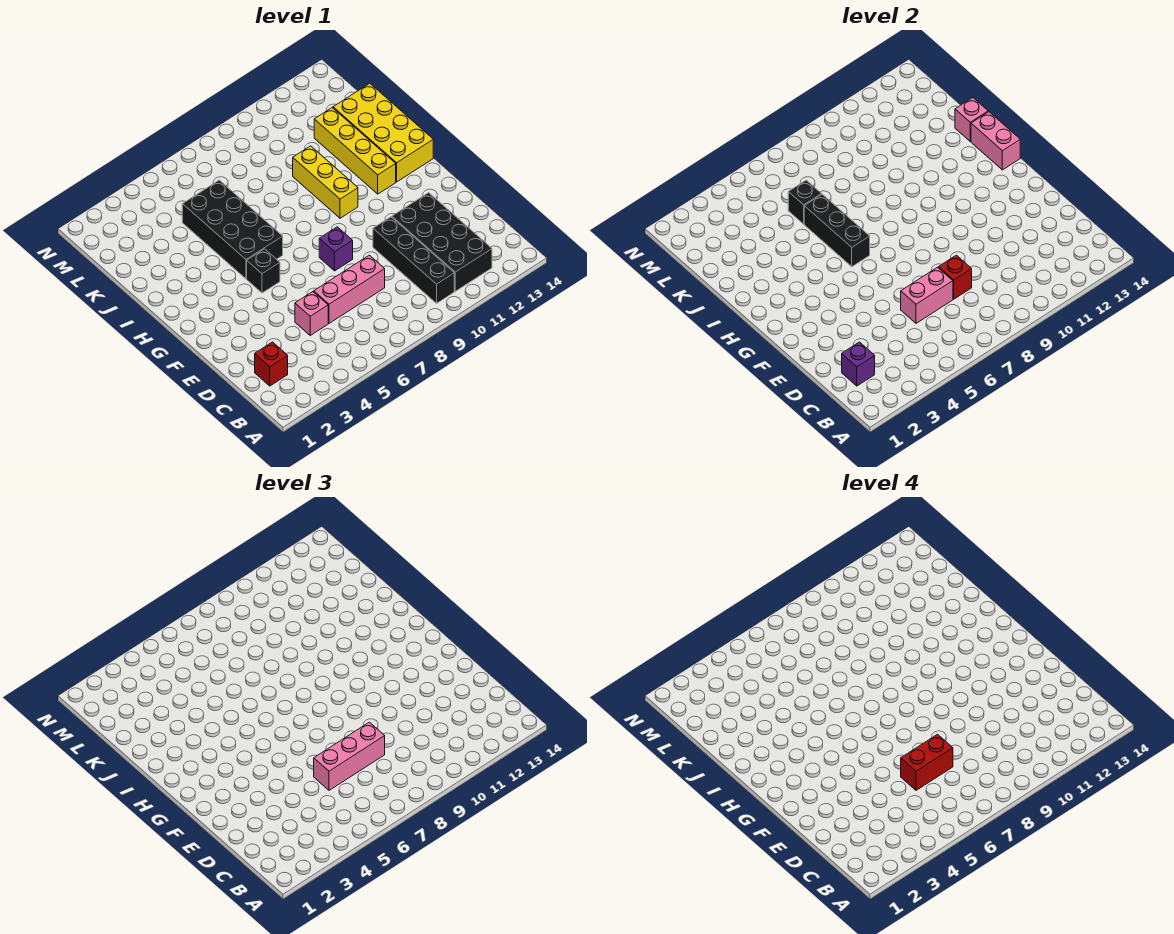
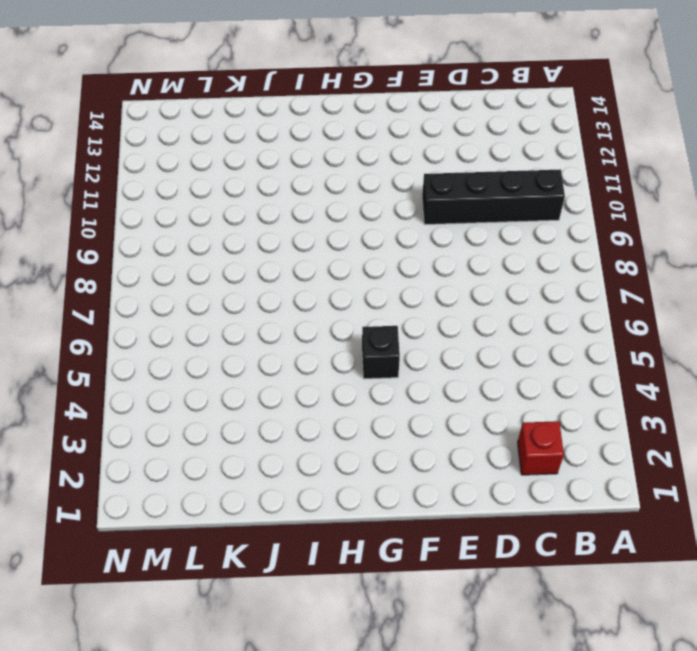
none -> black brick B11:E12 level 1
none -> pink brick D5 level 1
none -> pink brick D6:D8 level 1

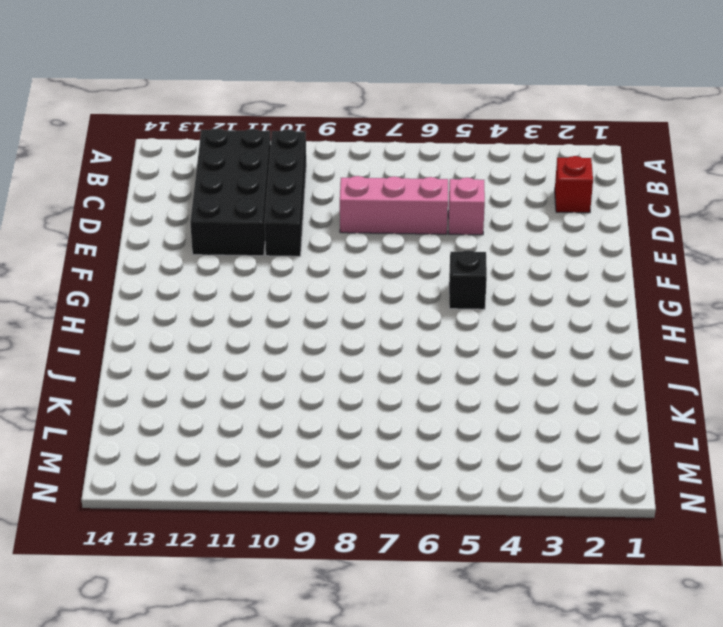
none -> purple brick F8 level 1
none -> black brick H5:K6 level 1
none -> yellow brick H10:J10 level 1

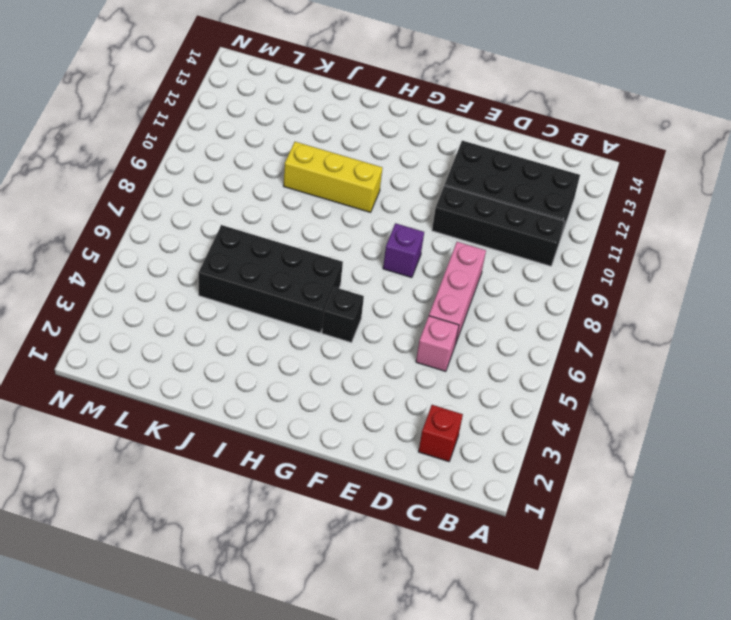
none -> yellow brick H12:K12 level 1
none -> yellow brick H13:K14 level 1
none -> purple brick C2 level 2

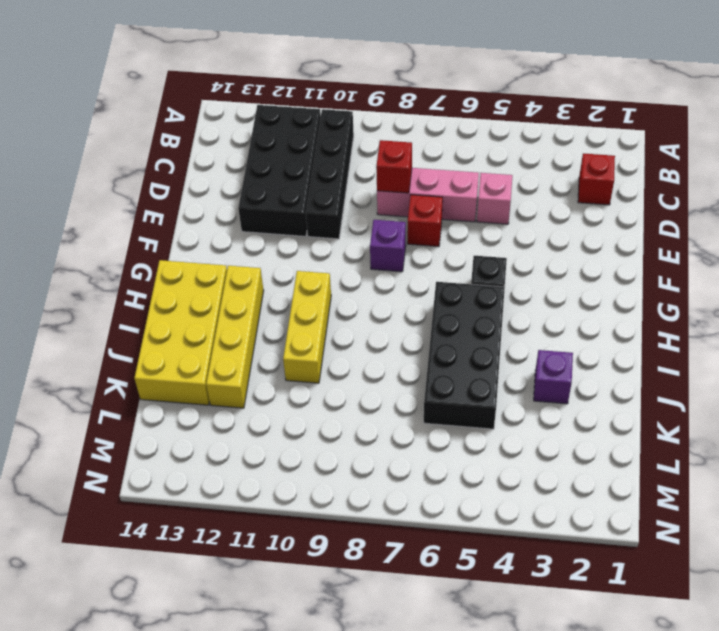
red brick E7 level 1 -> none
purple brick J3 level 1 -> purple brick C2 level 2
none -> pink brick D6:D7 level 2
none -> black brick H6:J6 level 2
none -> pink brick H14:I14 level 2

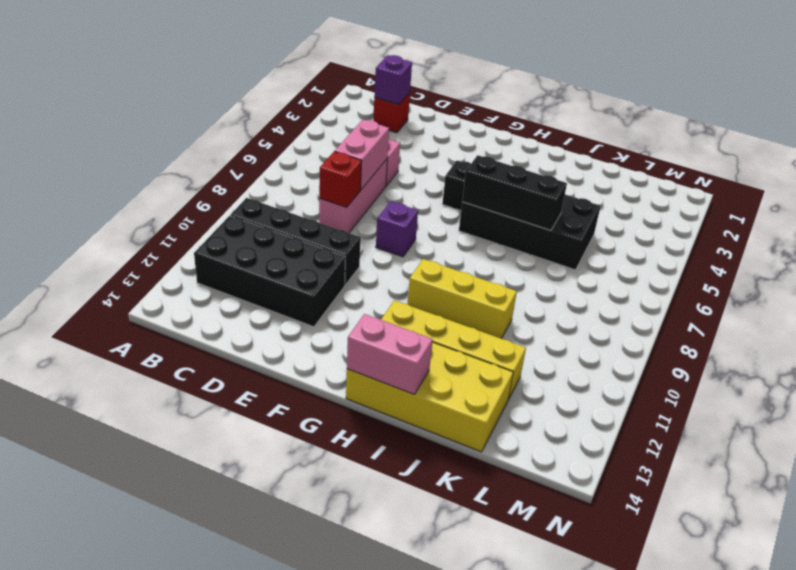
none -> pink brick J14 level 2
none -> black brick K6 level 2
none -> pink brick D6:D8 level 3

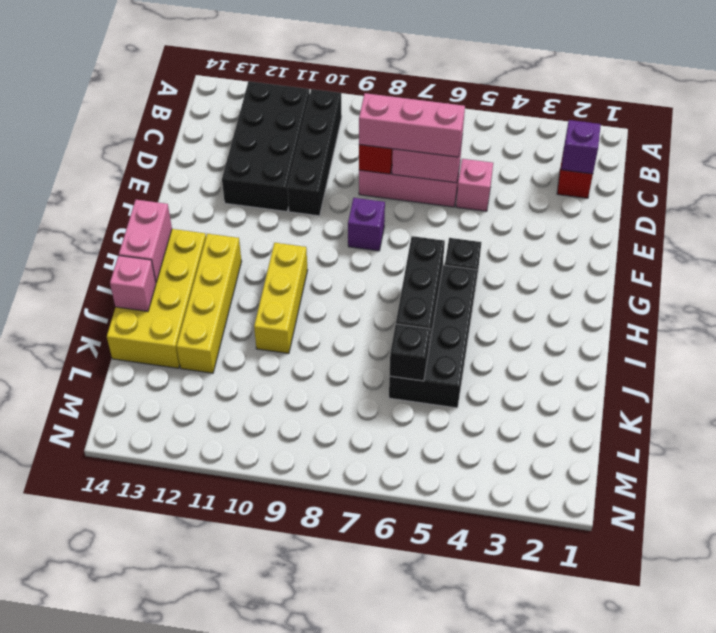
none -> red brick D6:D7 level 4

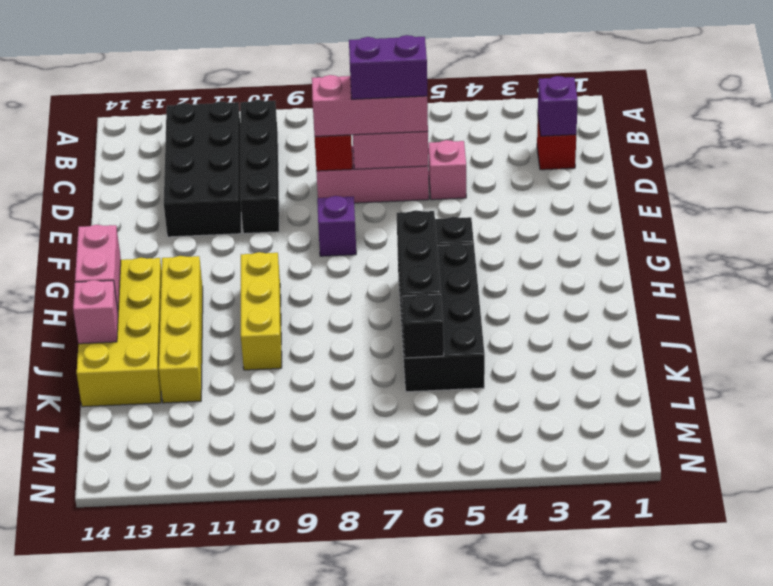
purple brick D6:D7 level 4 -> red brick D6:D7 level 4

